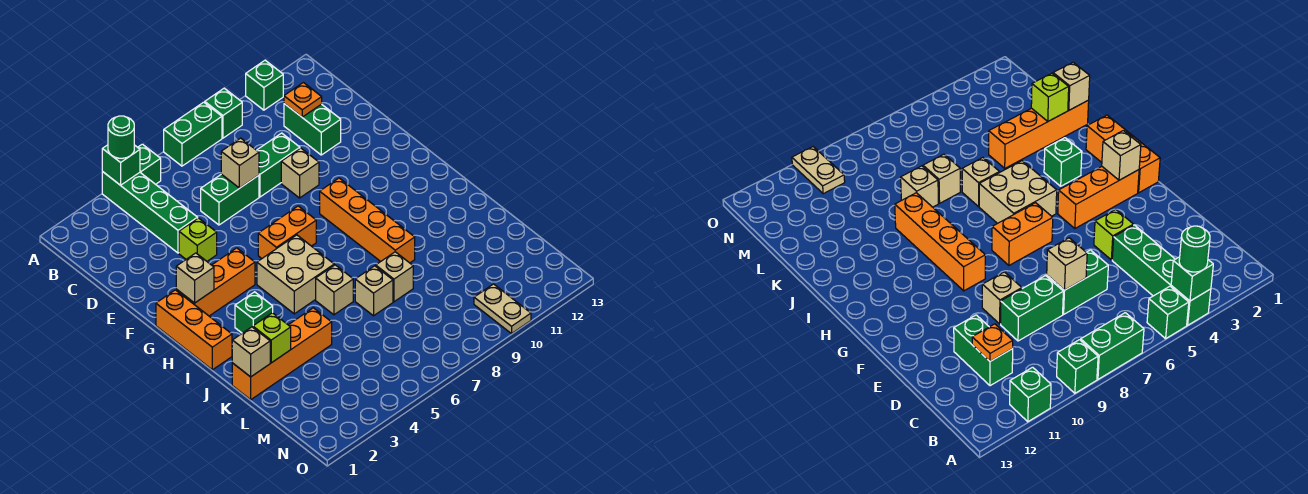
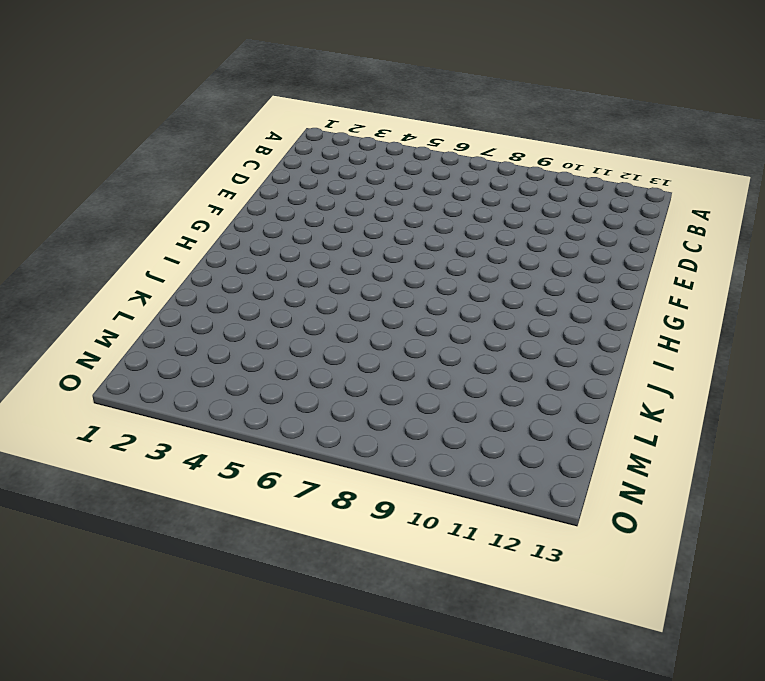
none -> green brick A4:D4 level 1
none -> green brick A5 level 1
none -> green brick A7:A8 level 1

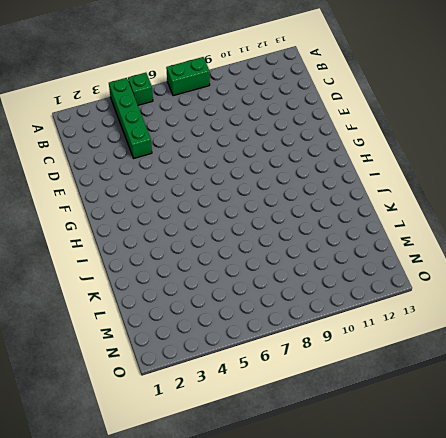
none -> green brick A9 level 1
none -> green brick A11 level 1
none -> green brick C11:D11 level 1

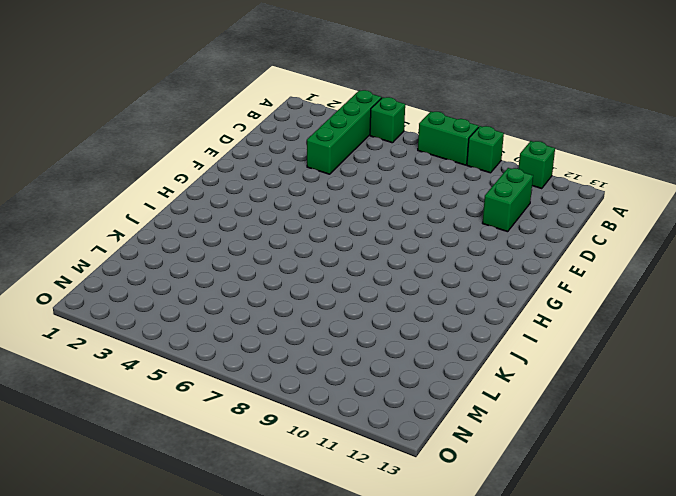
none -> green brick D6:D7 level 1
none -> green brick D8:D9 level 1
none -> lime brick E4 level 1

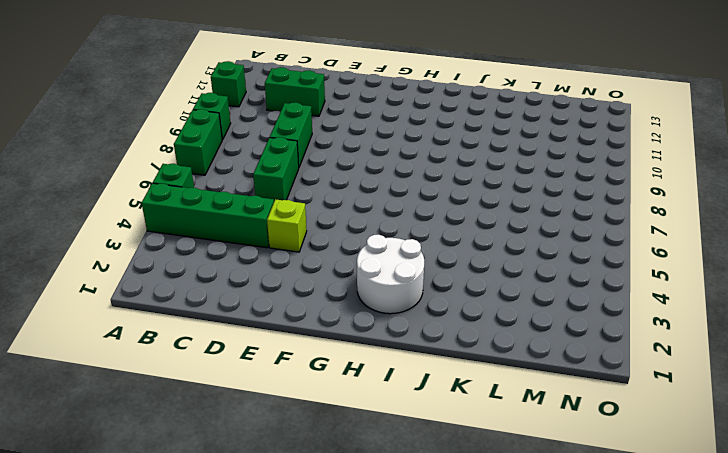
white round brick H2:I3 level 1 -> green brick I3 level 1
none -> tan brick E9 level 1
none -> orange brick G1:I1 level 1
none -> orange brick G2:G4 level 1

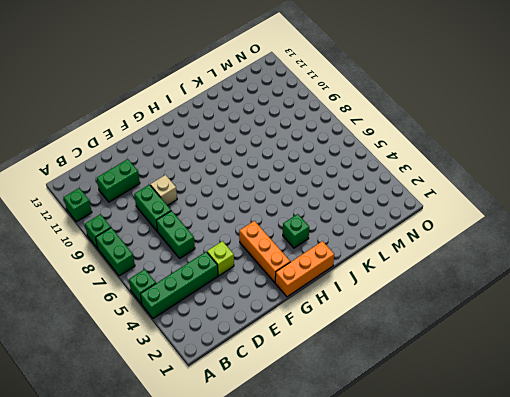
none -> orange brick G6:G7 level 1
none -> orange brick G9:J9 level 1
none -> tan brick H5:I6 level 1

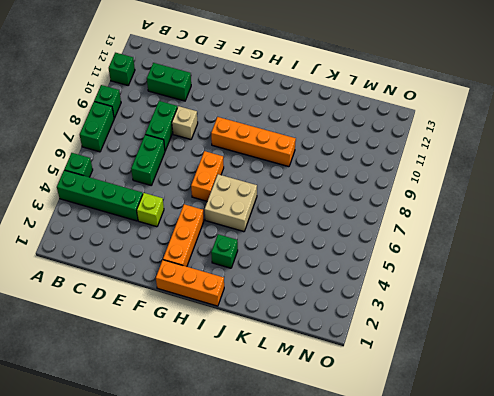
none -> tan brick J6 level 1
none -> orange brick K1:K4 level 1
none -> tan brick K7 level 1

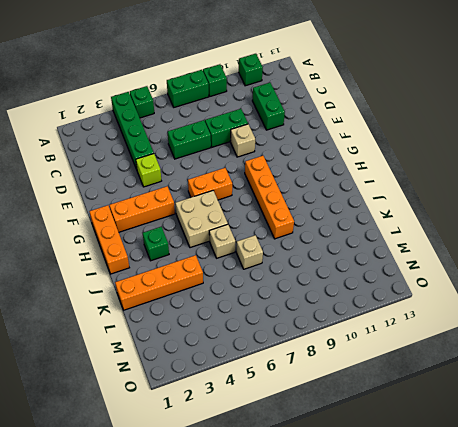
none -> tan brick K8 level 1
none -> tan plate N10:O10 level 1
none -> green brick A4 level 2

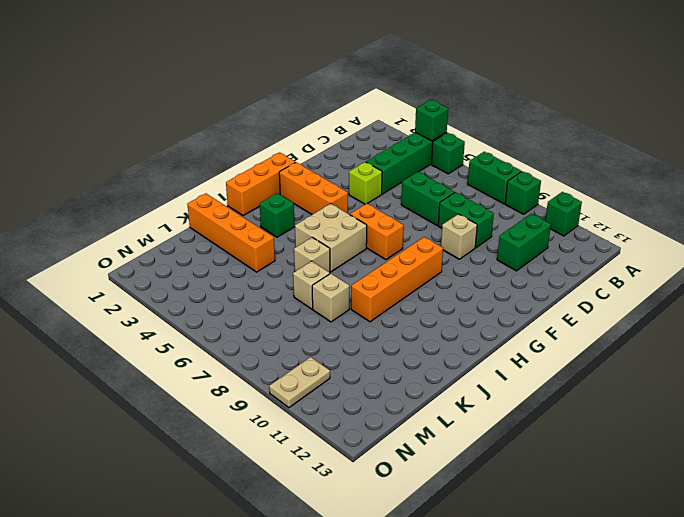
none -> orange plate C11 level 2
none -> tan brick D7 level 2
none -> tan brick G2 level 2

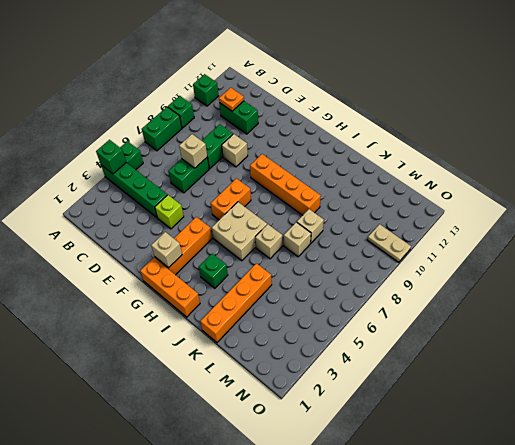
none -> tan brick K1 level 2
none -> lime brick K2 level 2
none -> green round brick A4 level 3

